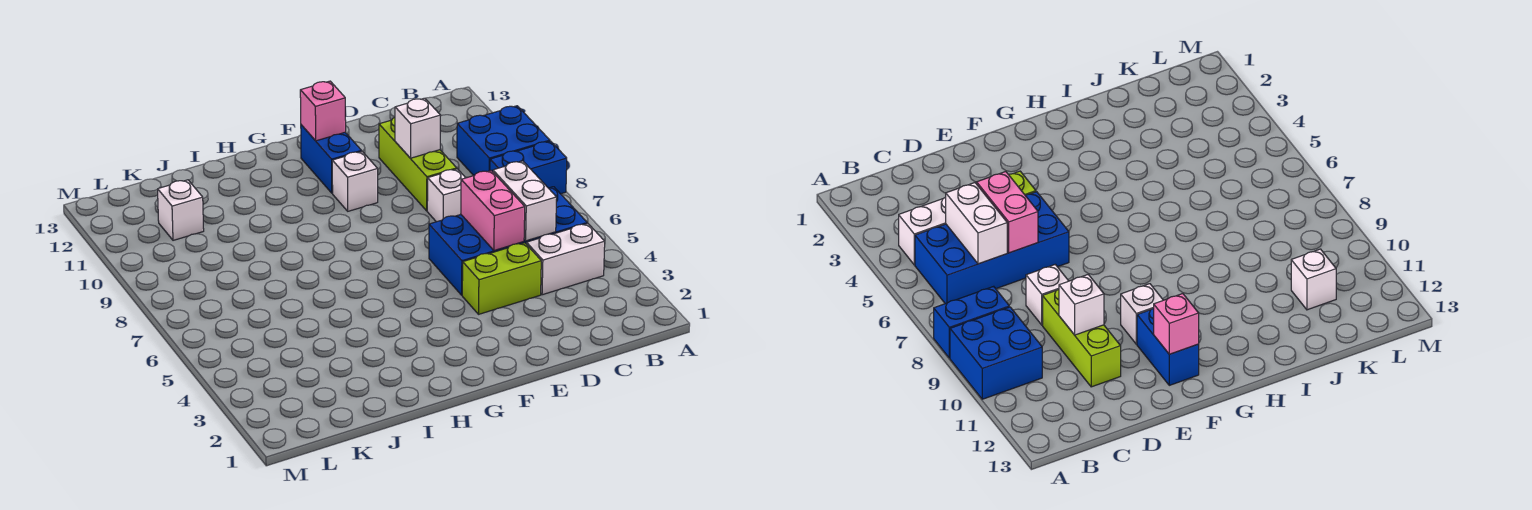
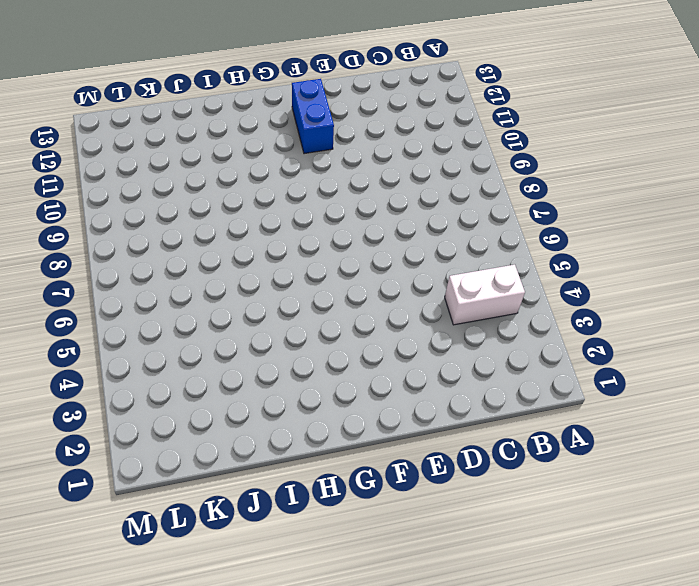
none -> blue brick A8:B8 level 1
none -> blue brick A9:B10 level 1
none -> blue brick B5:E6 level 1

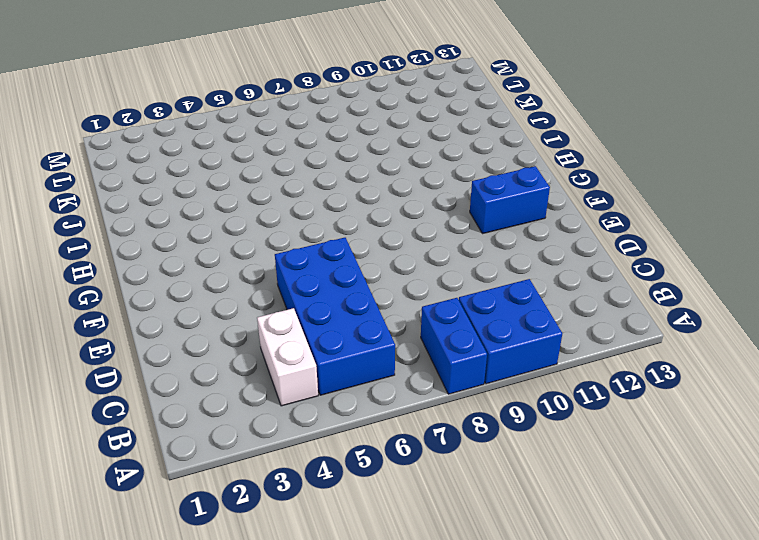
none -> lime brick D4:E4 level 1
none -> white brick D8 level 1
none -> lime brick D9:D11 level 1

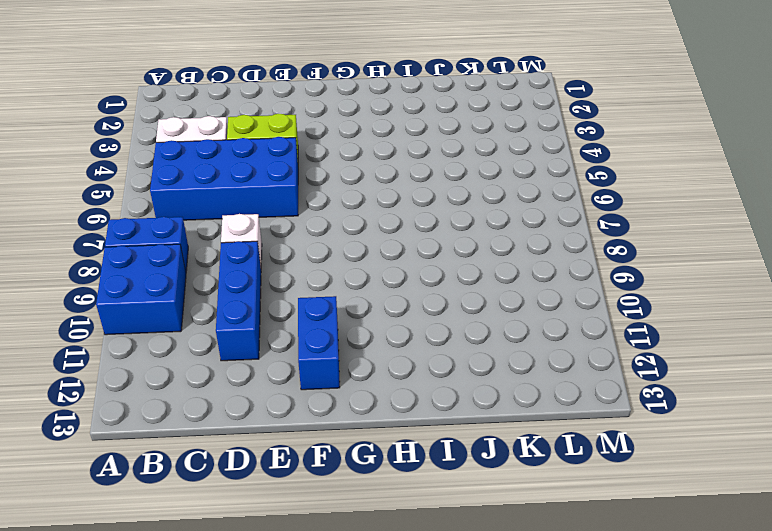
blue brick D9:D11 level 1 -> lime brick D9:D11 level 1
none -> white brick F10 level 1
none -> white brick K11 level 1
none -> white brick C5:C6 level 2

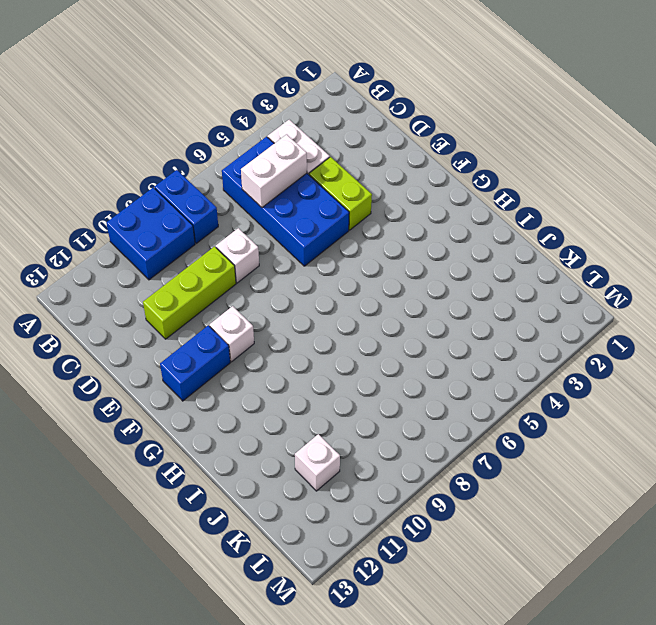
none -> pink brick D5:D6 level 2
none -> white brick D10 level 2
none -> pink brick F12 level 2

